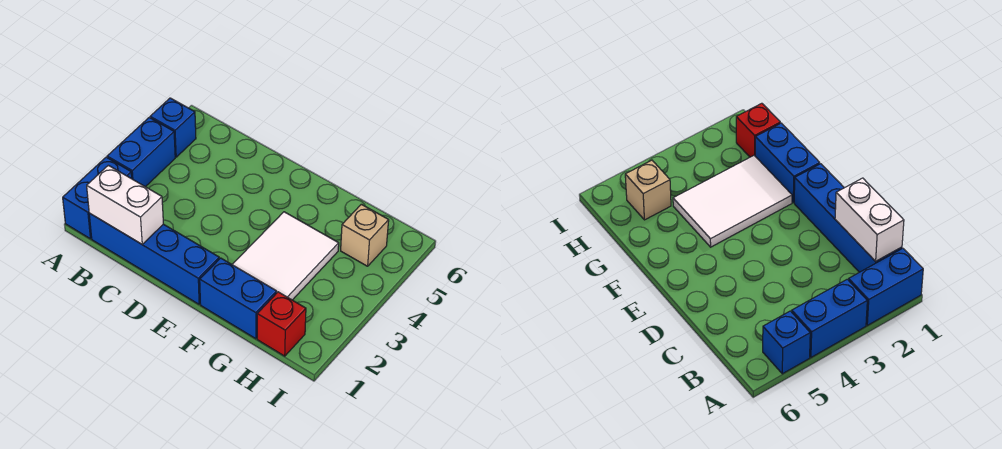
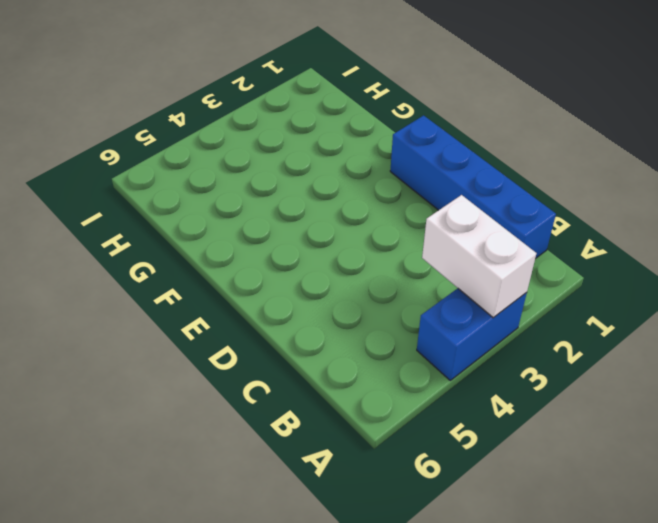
white brick A3:B3 level 2 -> white brick B1:C1 level 2
none -> blue brick A1:A2 level 1
none -> blue brick A5 level 1

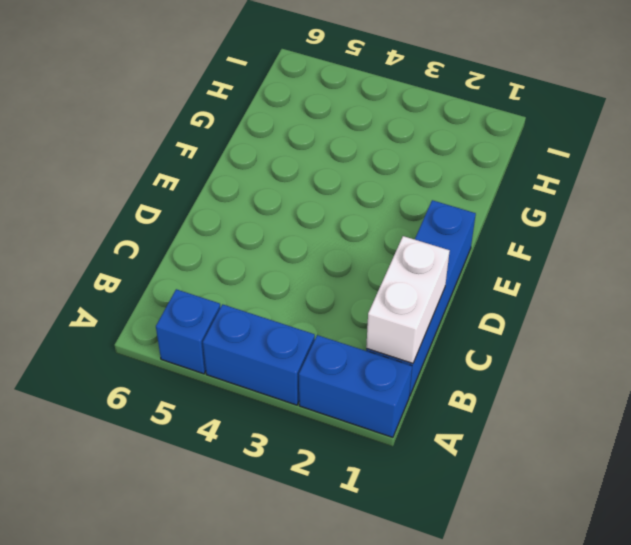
none -> blue brick F1:G1 level 1
none -> white tile F2:G4 level 1

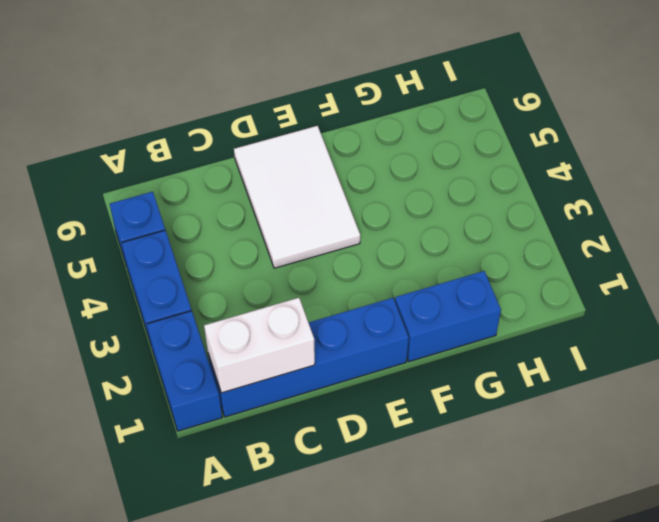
white tile D4:E6 level 1 -> white tile F2:G4 level 1
none -> red brick H1 level 1
none -> tan brick H5 level 1

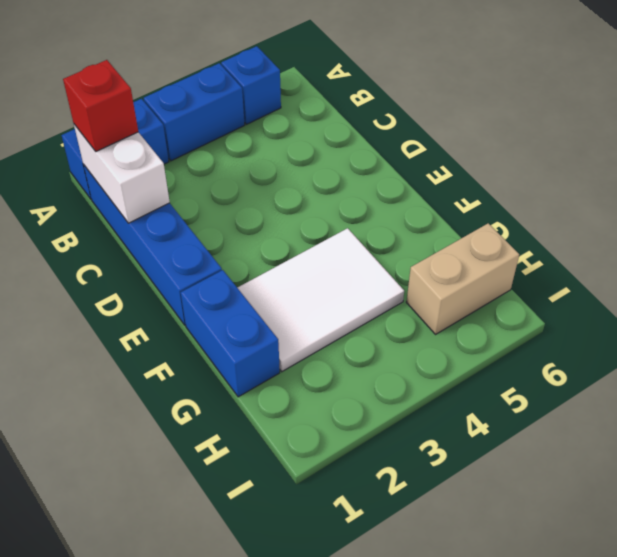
red brick B1 level 3 -> red brick H1 level 1
tan brick H5:H6 level 1 -> tan brick H5 level 1

